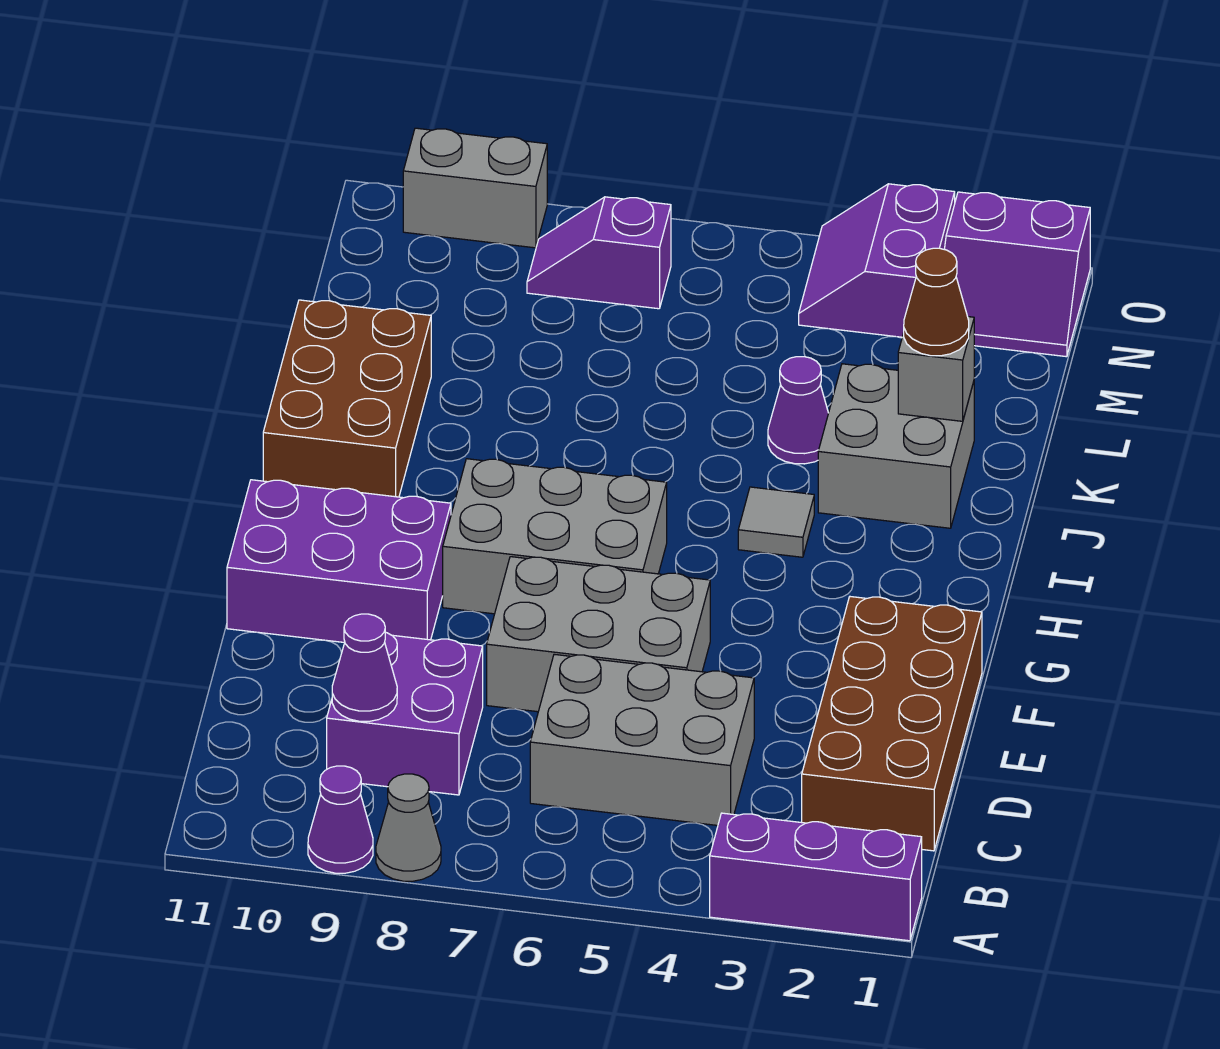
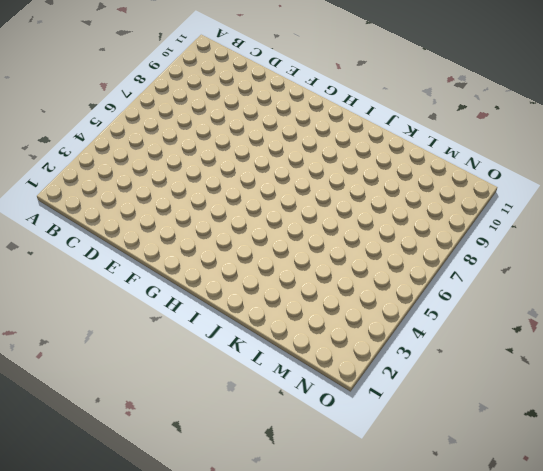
none -> purple brick A1:A3 level 1
none -> grey cone A8 level 1
none -> purple cone A9 level 1

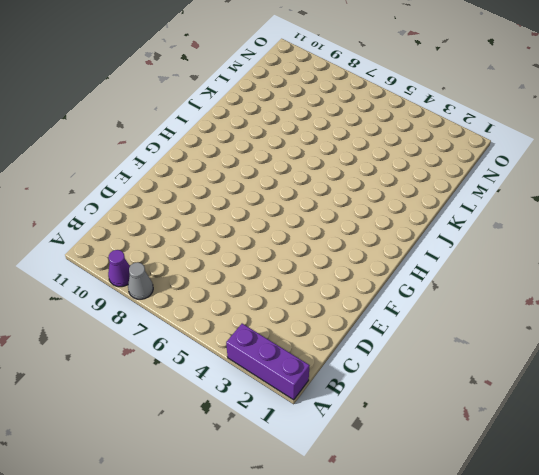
none -> brown brick C1:F2 level 1
none -> grey brick C4:D6 level 1
none -> purple brick C8:D9 level 1

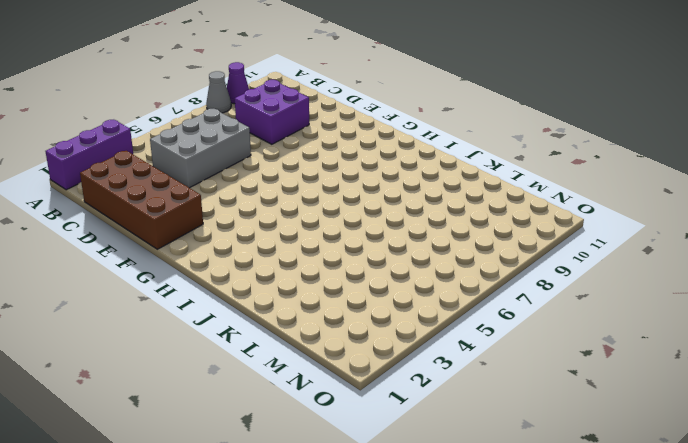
none -> grey brick E5:F7 level 1
none -> purple brick F9:G11 level 1
none -> grey brick G6:H8 level 1

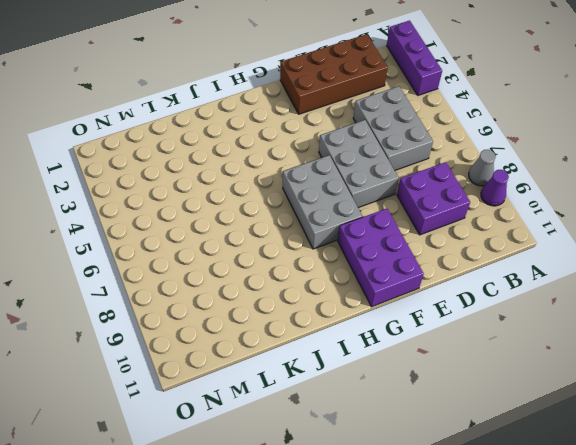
none -> grey tile I4 level 1
none -> brown brick I10:K11 level 1
none -> grey brick J2:K3 level 1

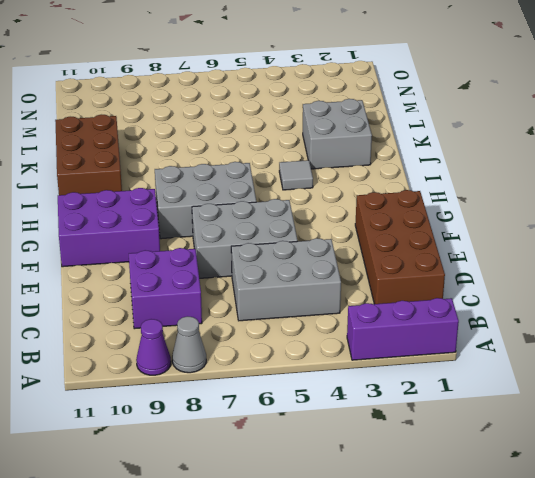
none -> purple cone K4 level 1
none -> purple slope N1:O2 level 1 top O
none -> purple slope N3:O4 level 1 top 3

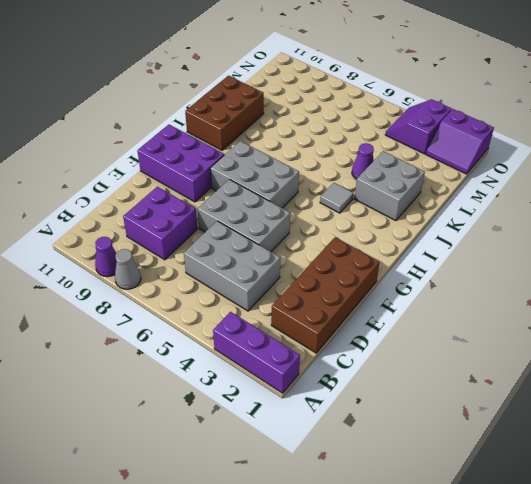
none -> purple slope N7:N8 level 1 top 7
none -> grey brick O9:O10 level 1
none -> purple cone C9 level 2

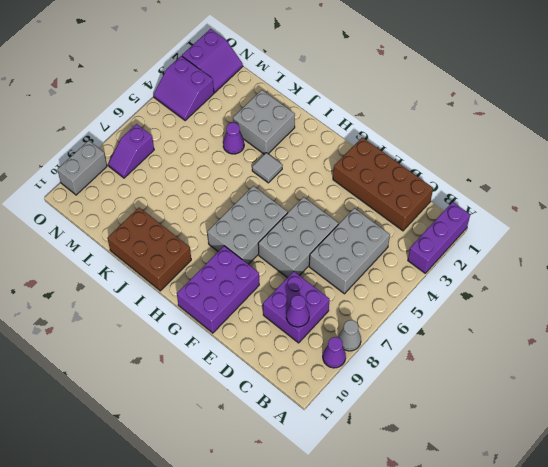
none -> grey brick K2 level 2
none -> brown cone K2 level 3

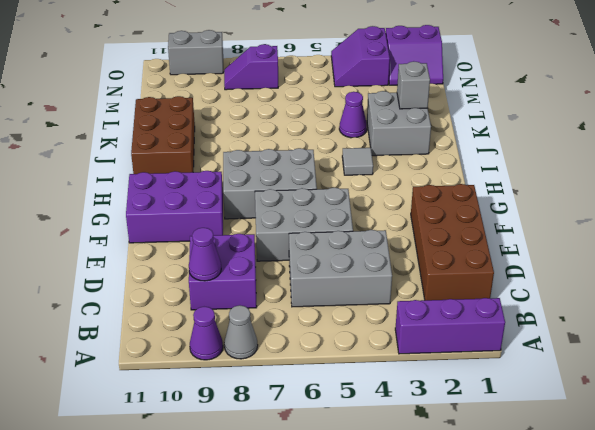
none -> brown cone K2 level 3

